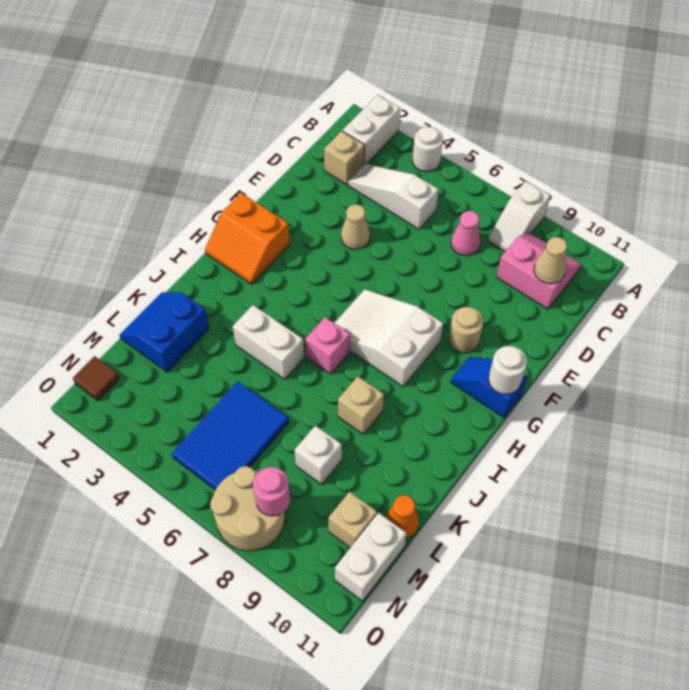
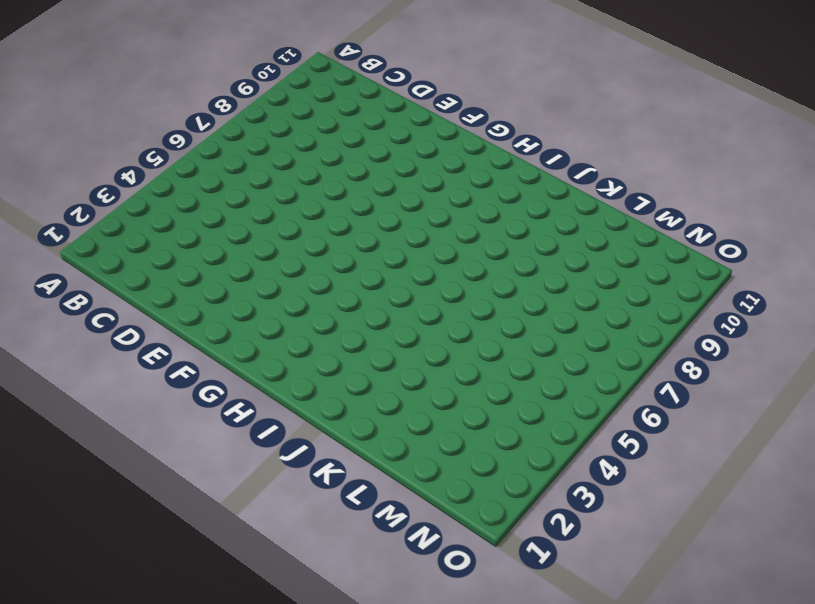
none -> white brick A2:B2 level 1
none -> white round brick A4 level 1
none -> white slope A8:B8 level 1 top A

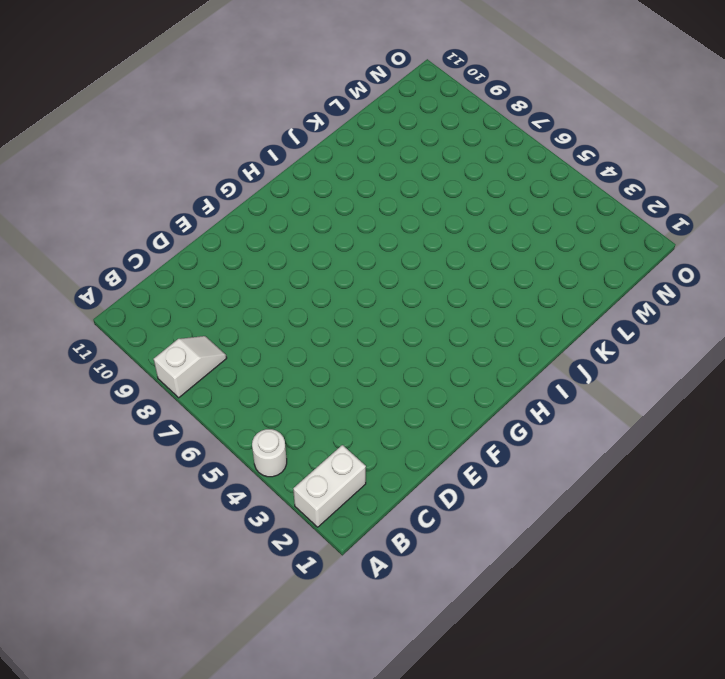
none -> pink slope B9:C10 level 1 top C
none -> tan brick C2 level 1
none -> white slope C3:C5 level 1 top 5

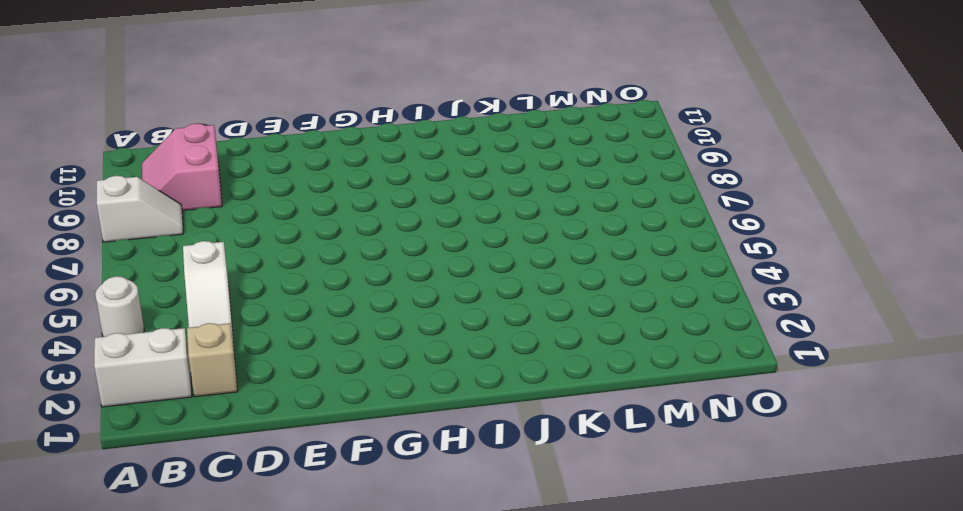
none -> pink cone C7 level 1
none -> tan cone E4 level 1
none -> tan round brick F9 level 1

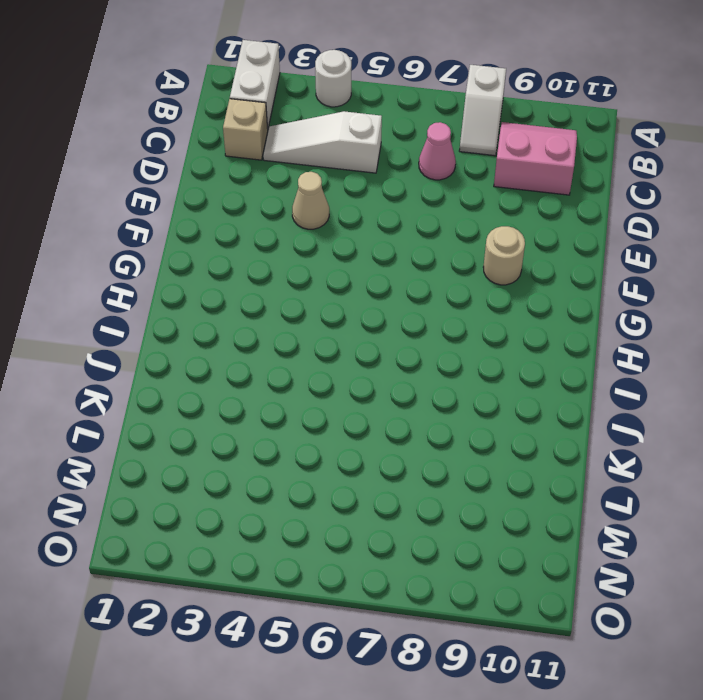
none -> orange slope G1:H2 level 1 top G
none -> white slope G6:H8 level 1 top 8
none -> blue slope G10:G11 level 1 top 11

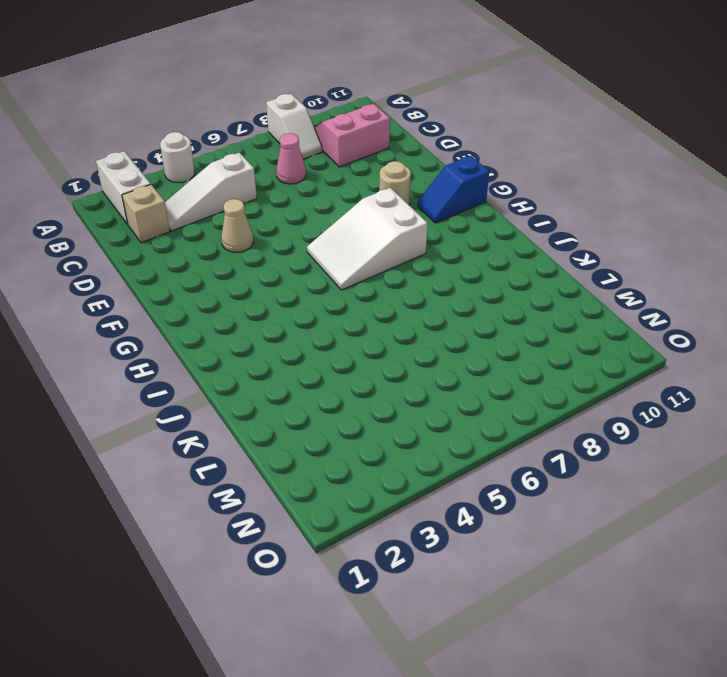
none -> orange slope G1:H2 level 1 top G
none -> pink brick I6 level 1
none -> white brick J4:J5 level 1

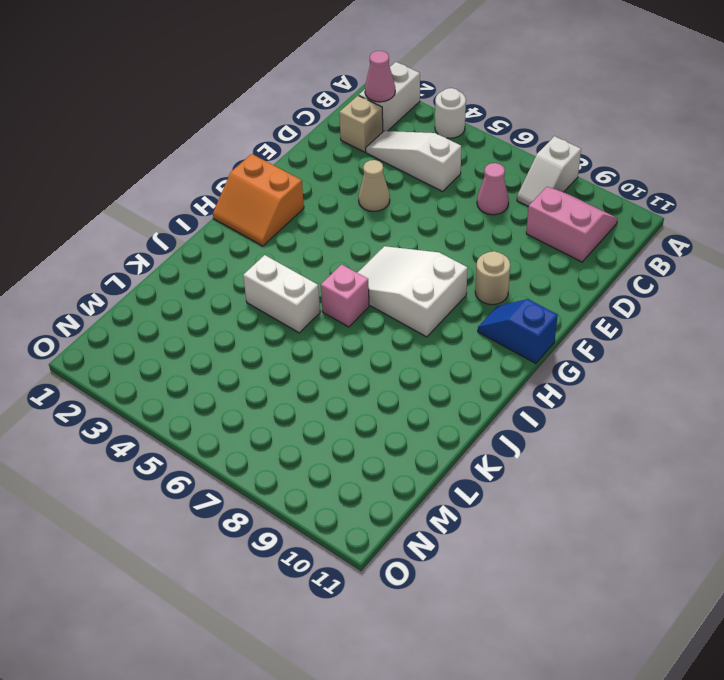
pink cone B2 level 2 -> none
none -> tan brick J8 level 1
none -> blue slope K1:L2 level 1 top 2
none -> blue tile L5:N6 level 1

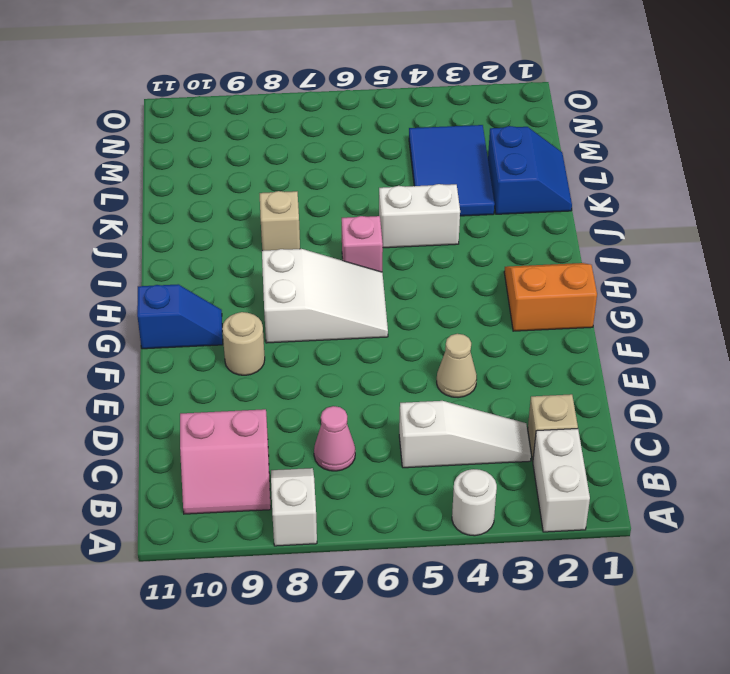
blue tile K3:M4 level 1 -> blue tile L5:N6 level 1
none -> white brick L8 level 1
none -> orange cone L11 level 1
none -> tan brick M10 level 1

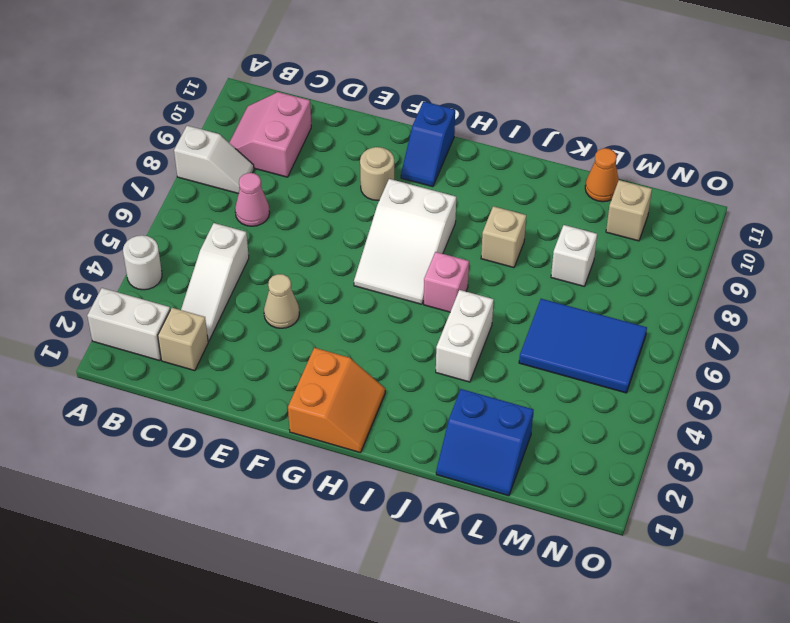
none -> white brick M11:N11 level 1
none -> brown tile N1 level 1
none -> tan round brick N7:O8 level 1

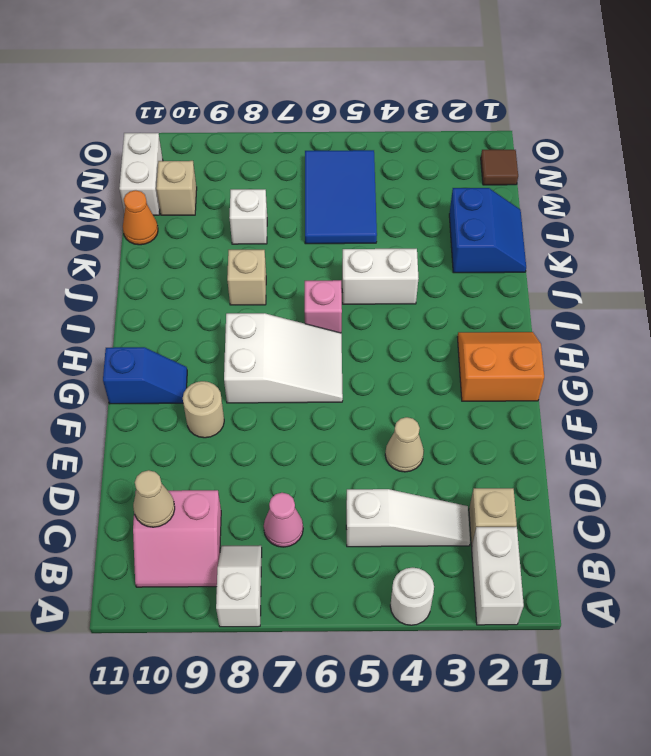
none -> tan round brick N7:O8 level 1
none -> white round brick G11 level 2
none -> pink round brick N8 level 2

